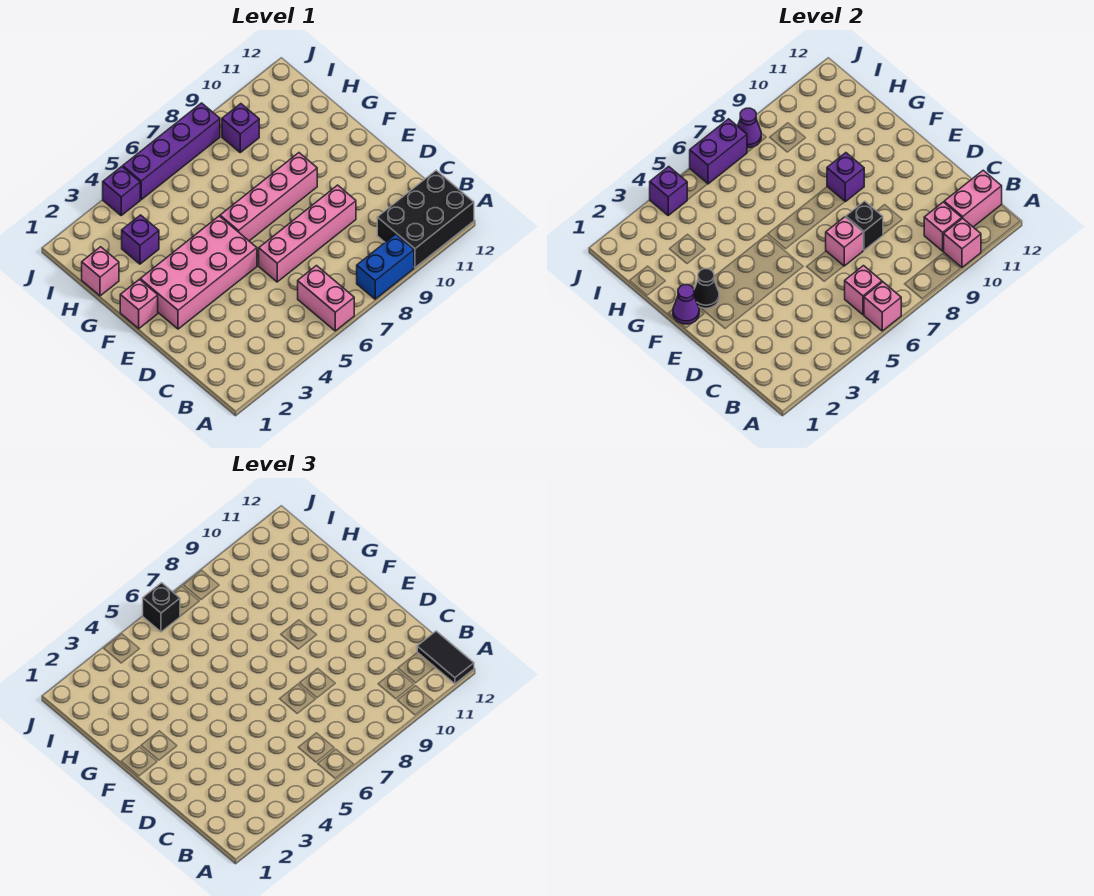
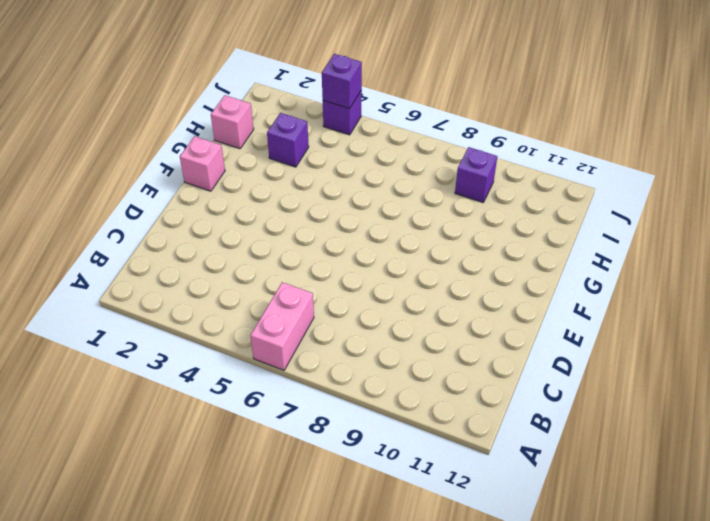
none -> blue brick A8:A9 level 1
none -> black brick A10:B12 level 1
none -> pink brick D6:D9 level 1

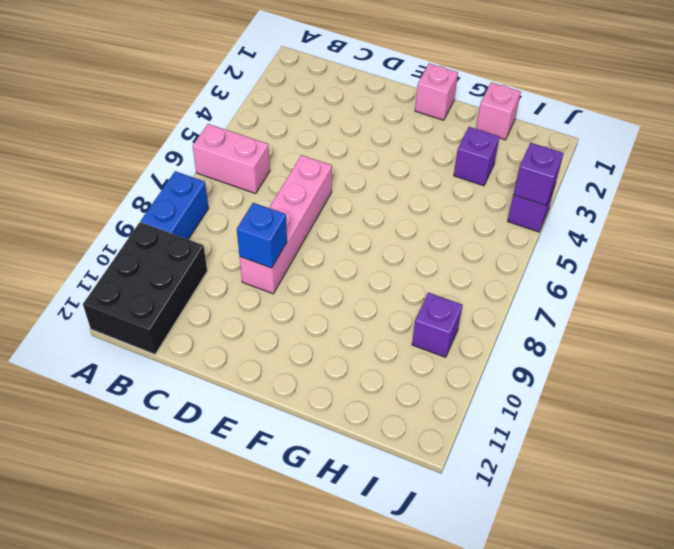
blue brick D9 level 2 -> none
none -> pink brick E2:F5 level 1
none -> pink brick F6:F9 level 1
none -> purple brick J5:J8 level 1

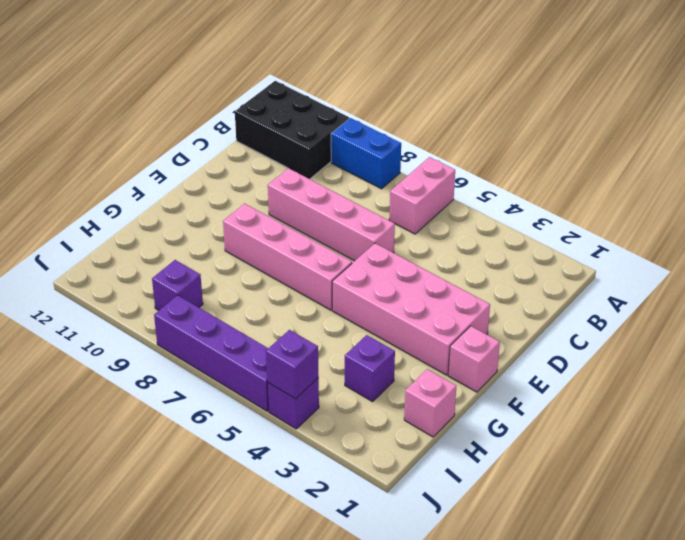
none -> pink brick A6 level 2
none -> pink brick A10 level 2
none -> pink brick B6 level 2

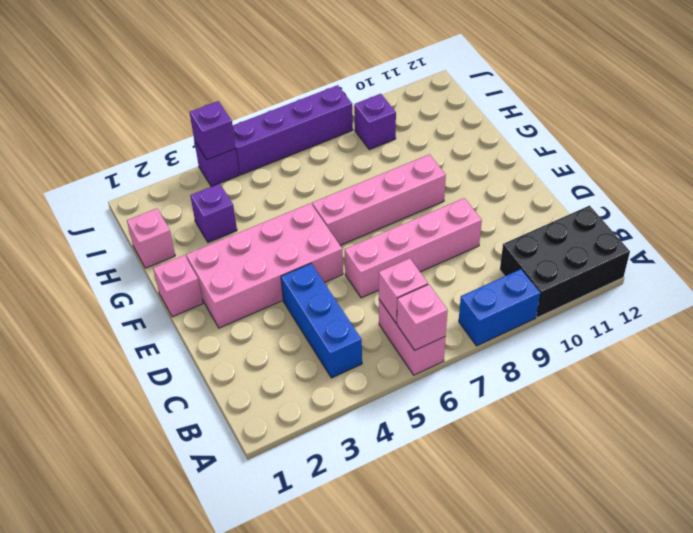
blue brick B4:D4 level 1 -> none
none -> pink brick A10 level 2
none -> pink brick B10 level 2
none -> pink brick B11:B12 level 2

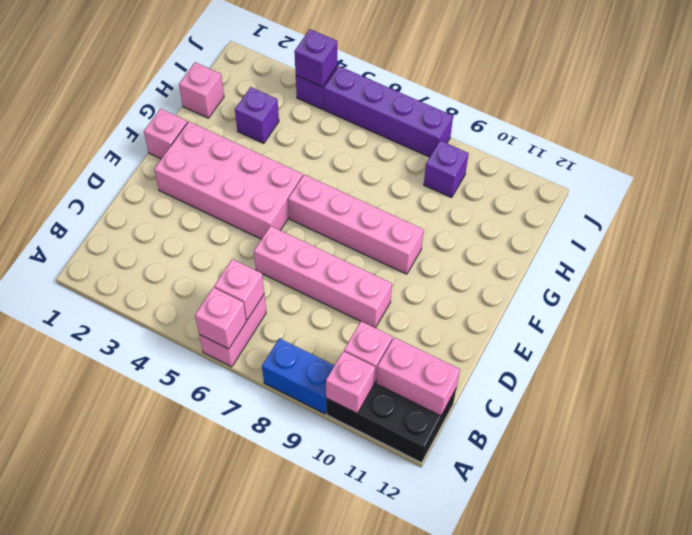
none -> pink brick D7 level 2
none -> black brick D8 level 2
none -> purple cone F1 level 2

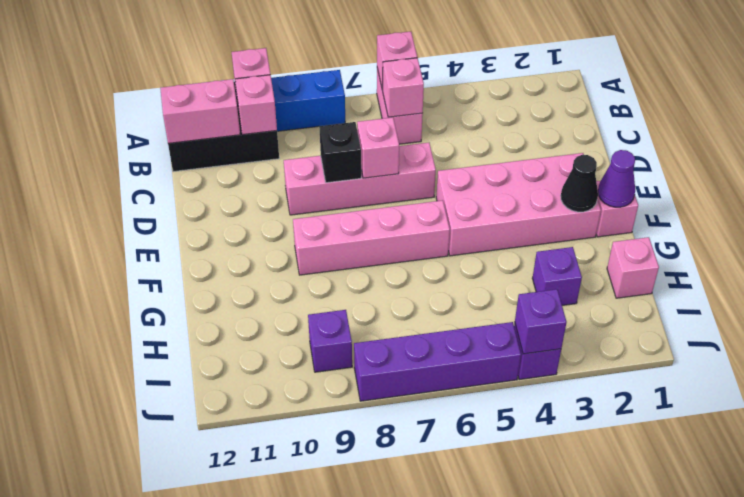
none -> purple brick F9 level 2
none -> purple brick J6:J7 level 2
none -> purple cone J8 level 2

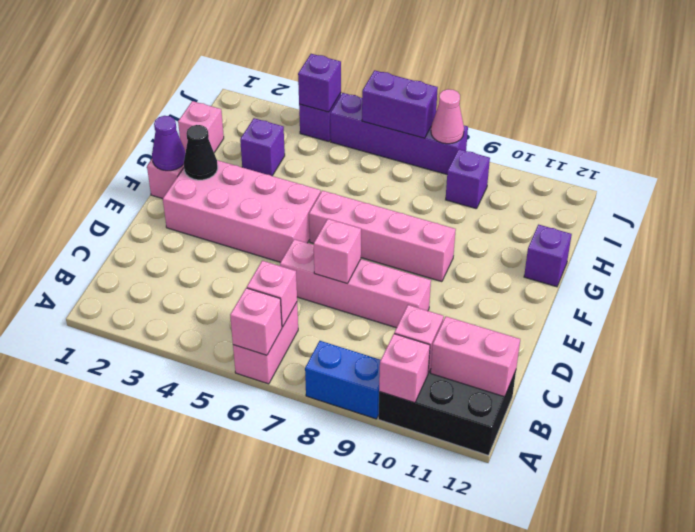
purple brick G12 level 1 -> purple brick F9 level 2
pink cone J8 level 2 -> purple cone J8 level 2
none -> black brick D8 level 2
none -> black tile A12:B12 level 3
none -> black brick J6 level 3

